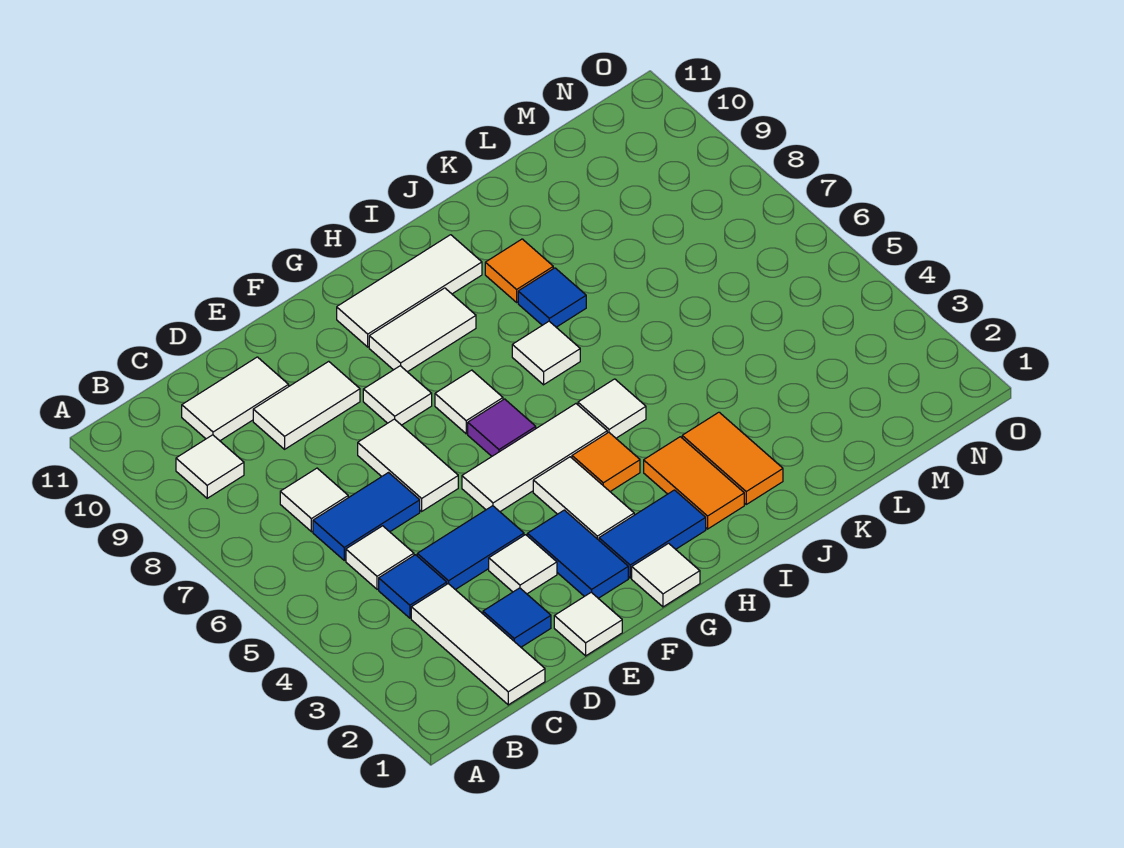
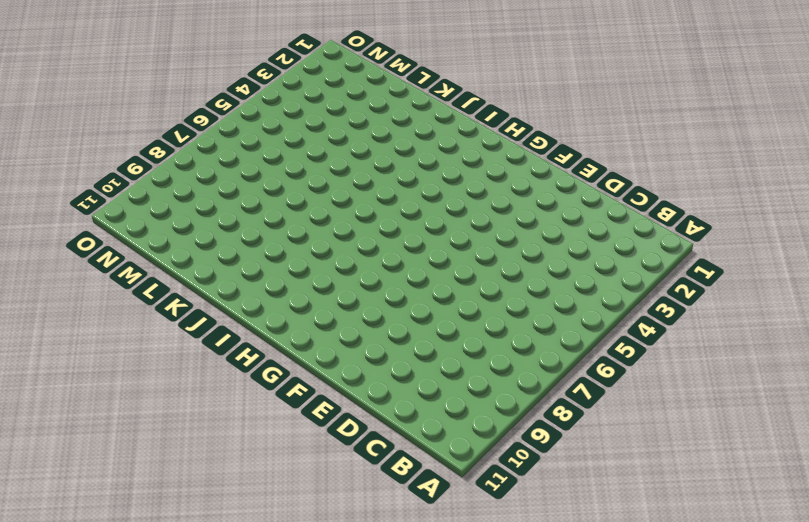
none -> white tile B9 level 1
none -> white tile C1:C3 level 1
none -> blue tile C4 level 1
none -> white tile C5 level 1

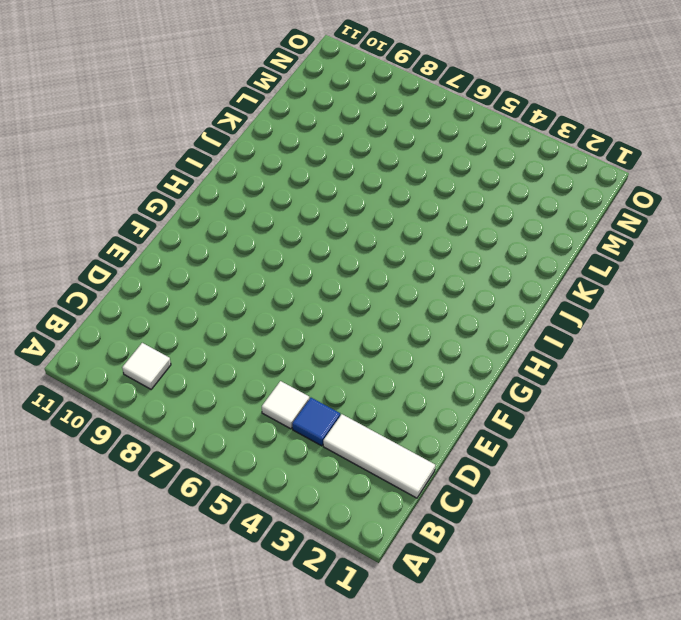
none -> blue tile C6:D6 level 1
none -> white tile C7 level 1
none -> white tile C10:D10 level 1
none -> blue tile D2 level 1

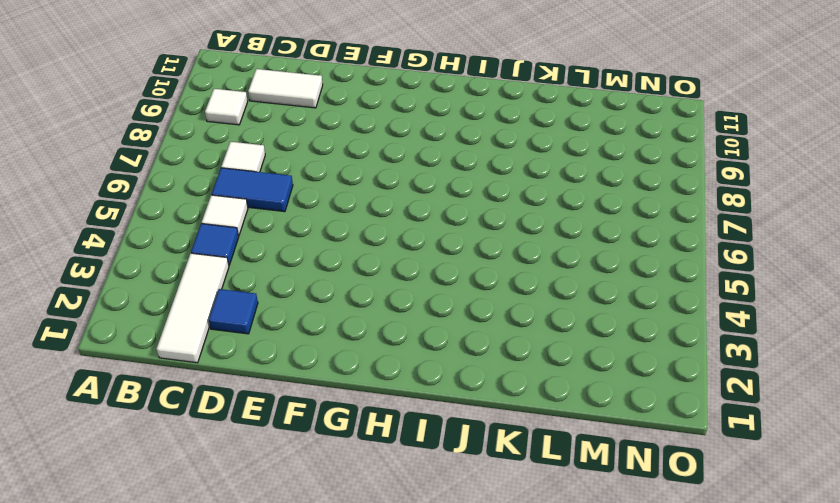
none -> blue tile D4:E4 level 1
none -> white tile D9:E9 level 1
none -> white tile E1 level 1
none -> white tile E3 level 1

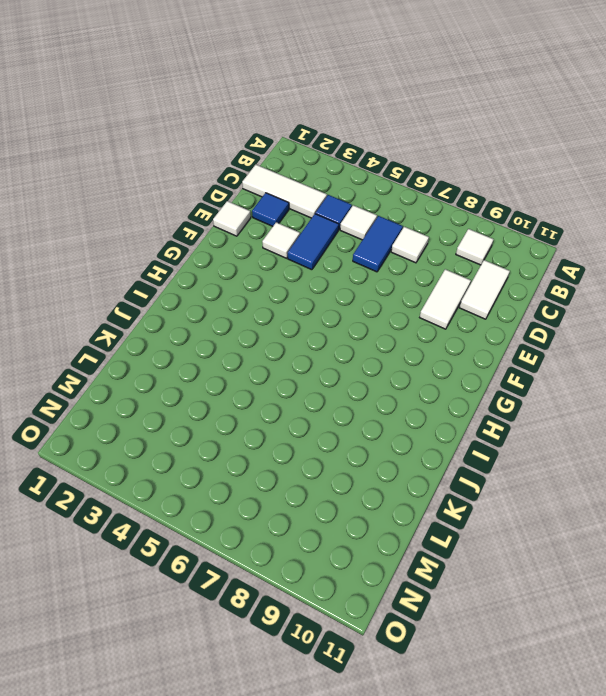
none -> white tile E6:E7 level 1
none -> blue tile F2:F3 level 1
none -> white tile F5:H5 level 1
none -> white tile F8 level 1

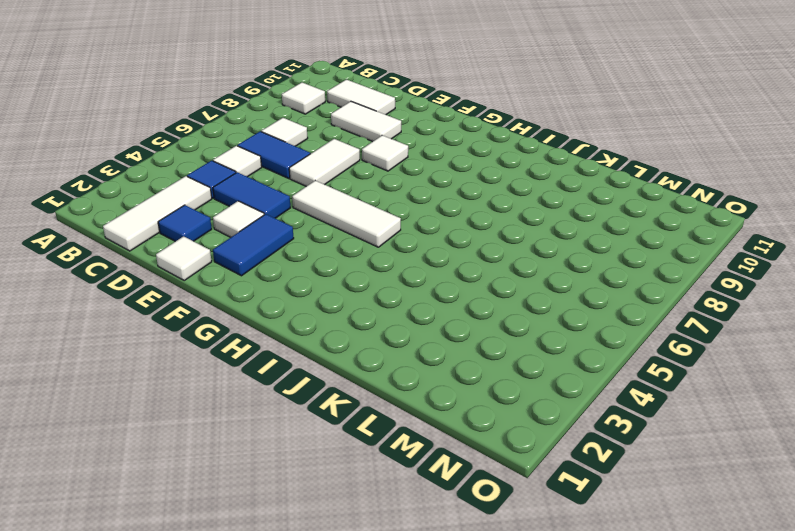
none -> white tile G1 level 1
none -> blue tile G2:H2 level 1
none -> white tile G3:G4 level 1
none -> purple tile G6 level 1

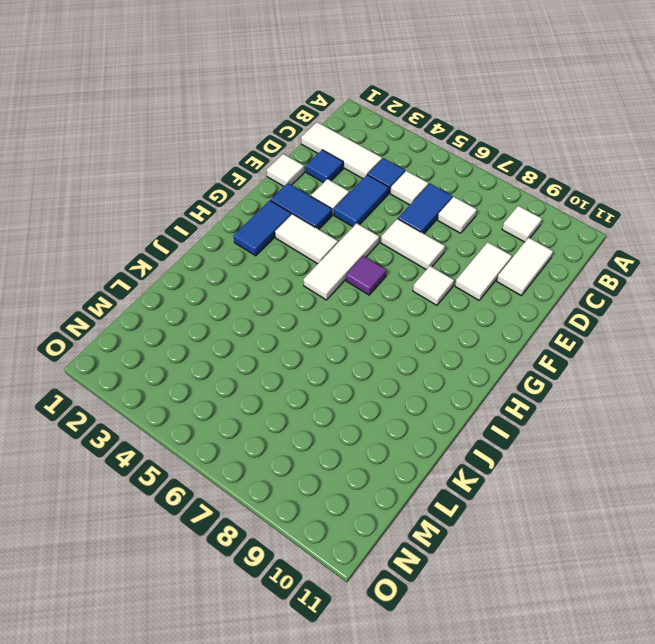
none -> white tile G1 level 1
none -> white tile G7 level 1
none -> white tile G9:H9 level 1
none -> white tile G10:I10 level 1

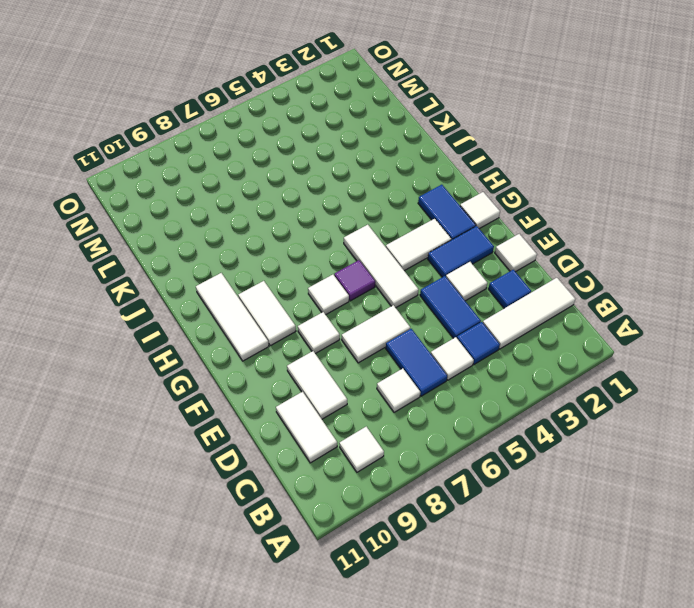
none -> orange tile H4 level 1
none -> orange tile I2:I3 level 1
none -> white tile I5 level 1
none -> white tile I7 level 1

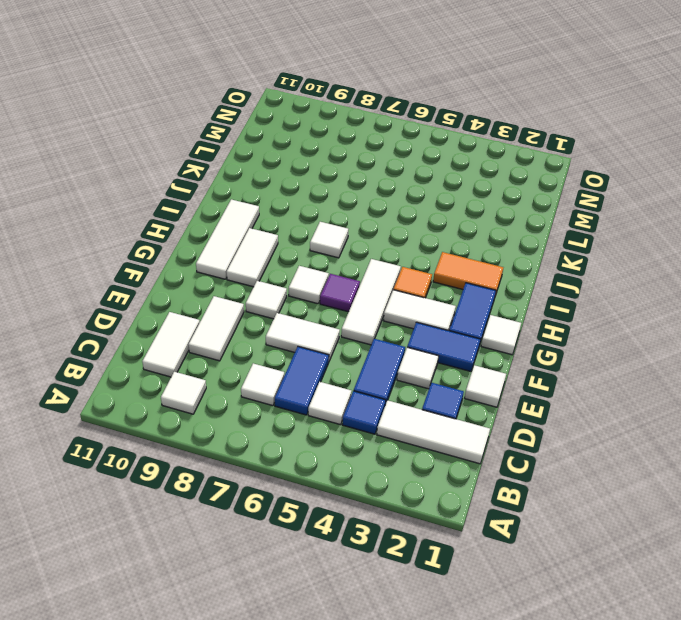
none -> white tile I5 level 1
none -> orange tile J2:J3 level 1
none -> blue tile J8 level 1
none -> orange tile J9 level 1

